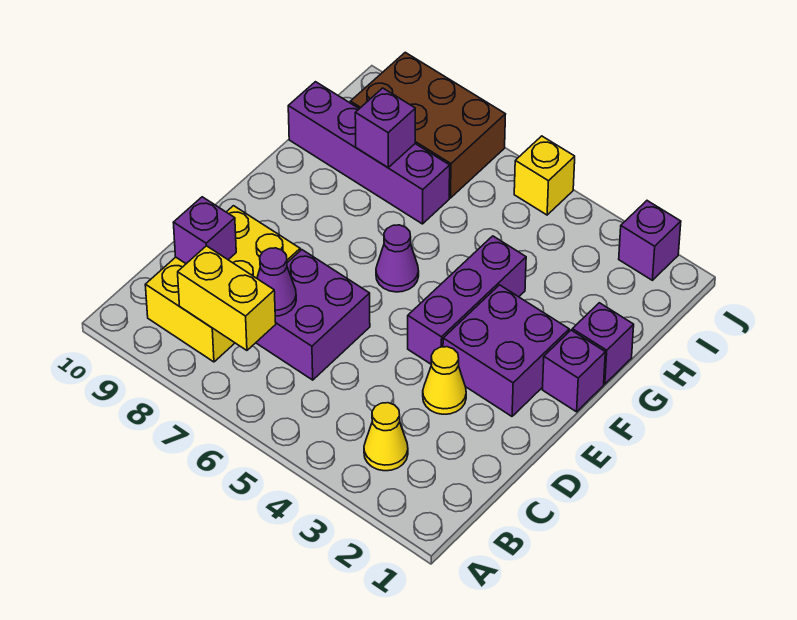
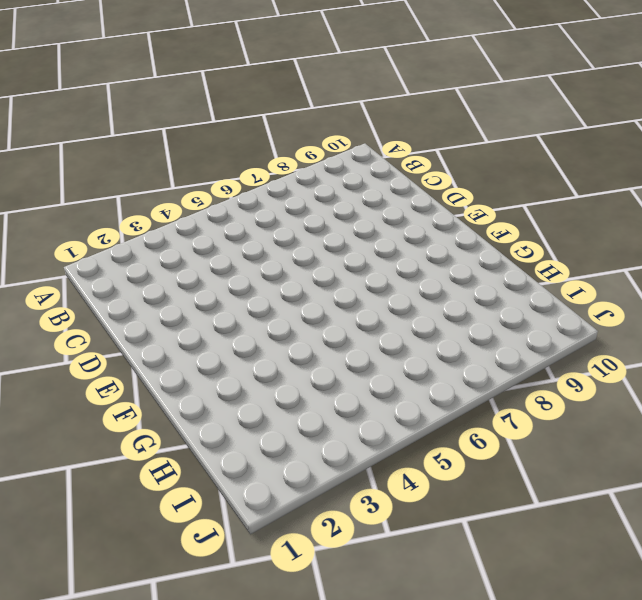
none -> yellow cone B3 level 1
none -> yellow brick B8:D9 level 1
none -> purple brick C6:D7 level 1

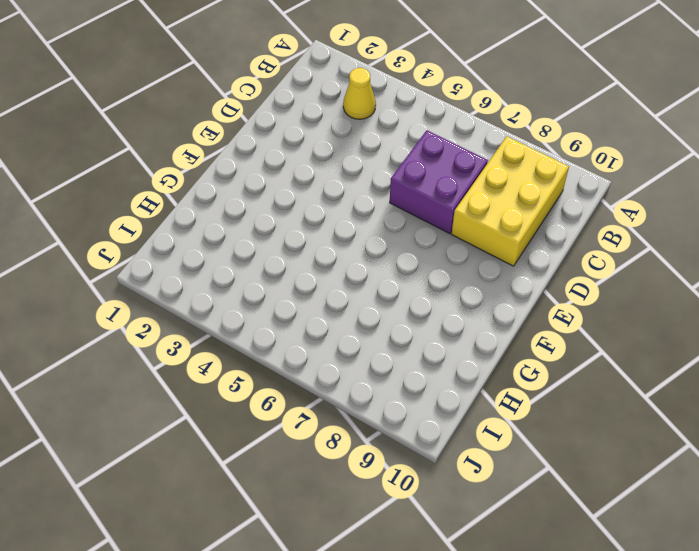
none -> yellow cone D3 level 1
none -> purple brick E2:F3 level 1
none -> purple brick E4:G4 level 1

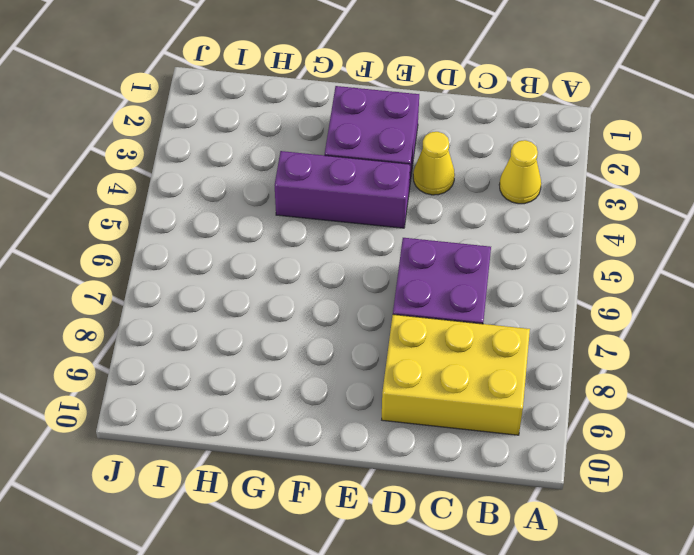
none -> purple brick F1 level 1
none -> purple cone F6 level 1
none -> purple brick G1 level 1

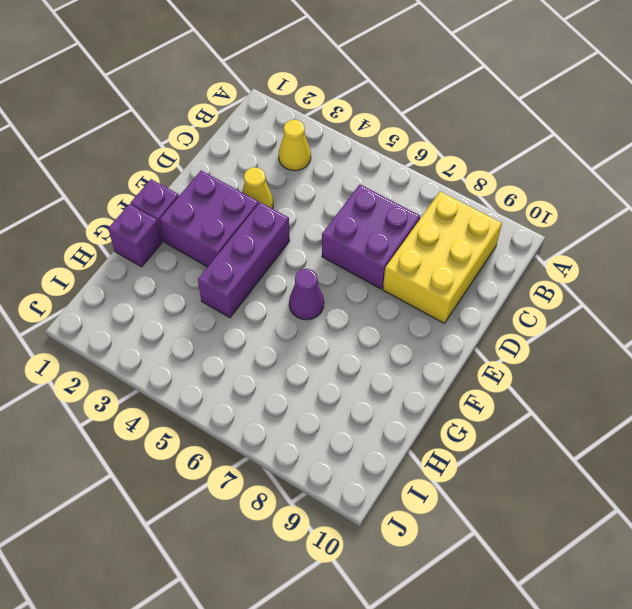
none -> purple brick H7:H10 level 1
none -> brown brick I7:J9 level 1
none -> purple brick J2 level 1

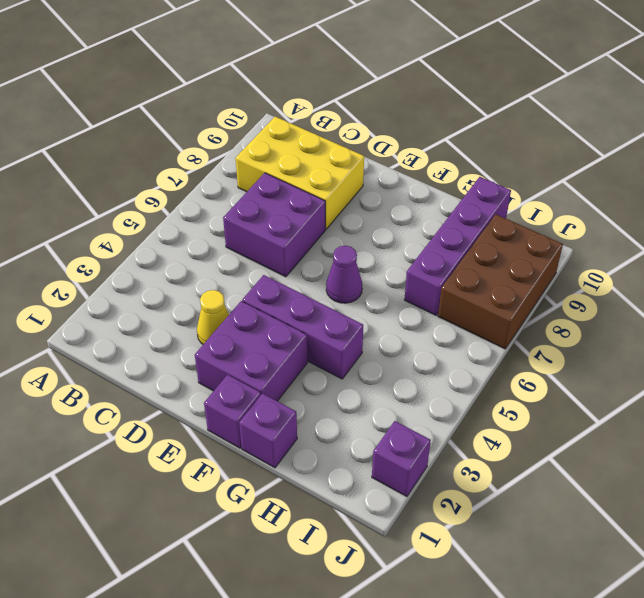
none -> yellow cone B3 level 1
none -> yellow brick J5 level 1
none -> yellow brick B7:B8 level 2

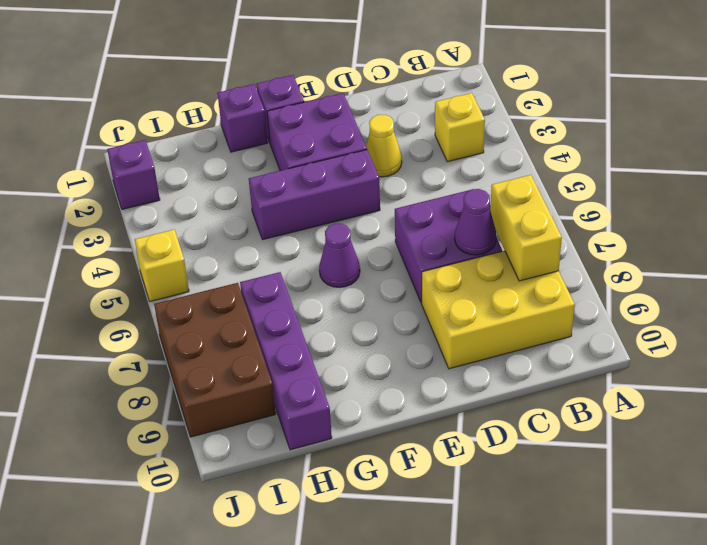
yellow brick B3 level 1 -> yellow cone B3 level 1
none -> purple brick C9 level 2
none -> purple brick H8 level 2

